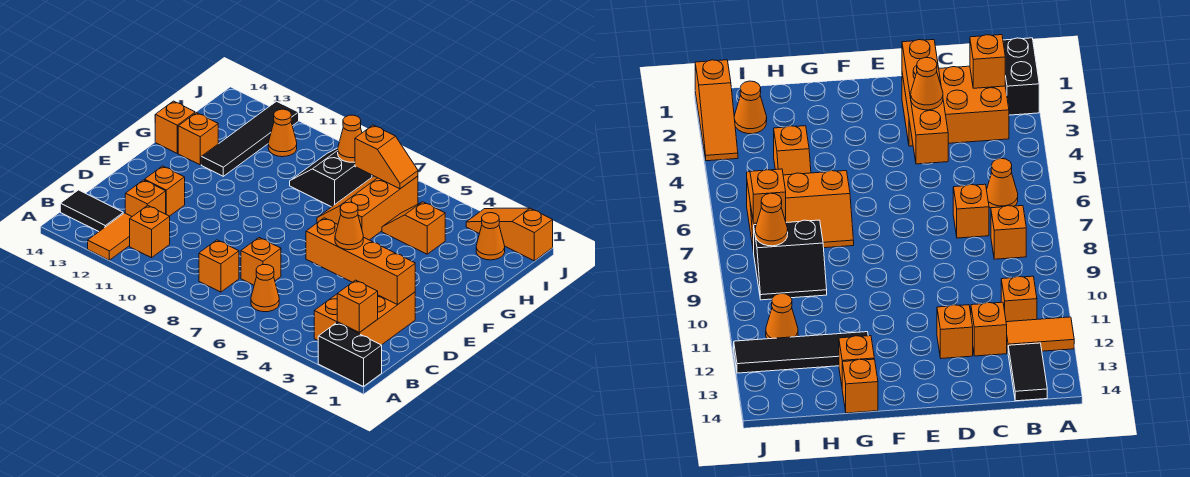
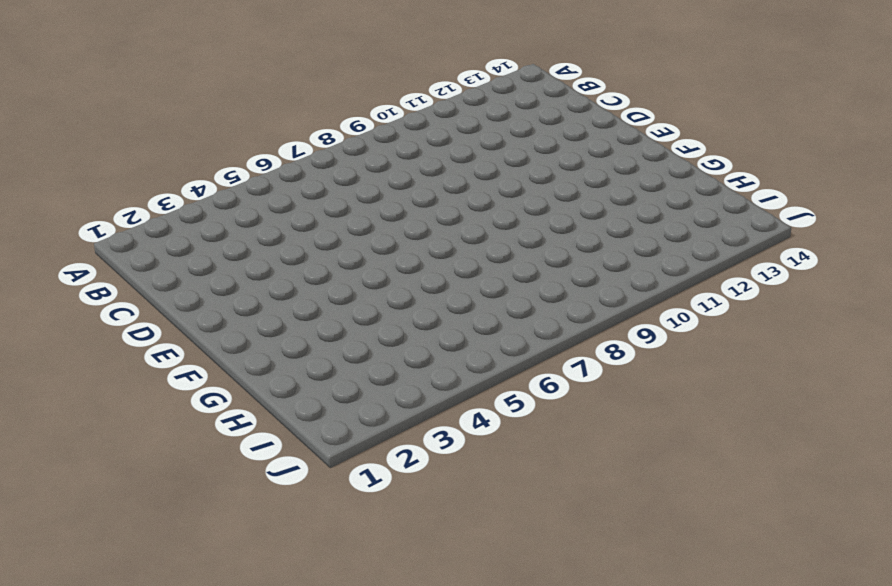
none -> black brick A1:A2 level 1
none -> orange tile A12:B12 level 1
none -> orange brick B2:D3 level 1

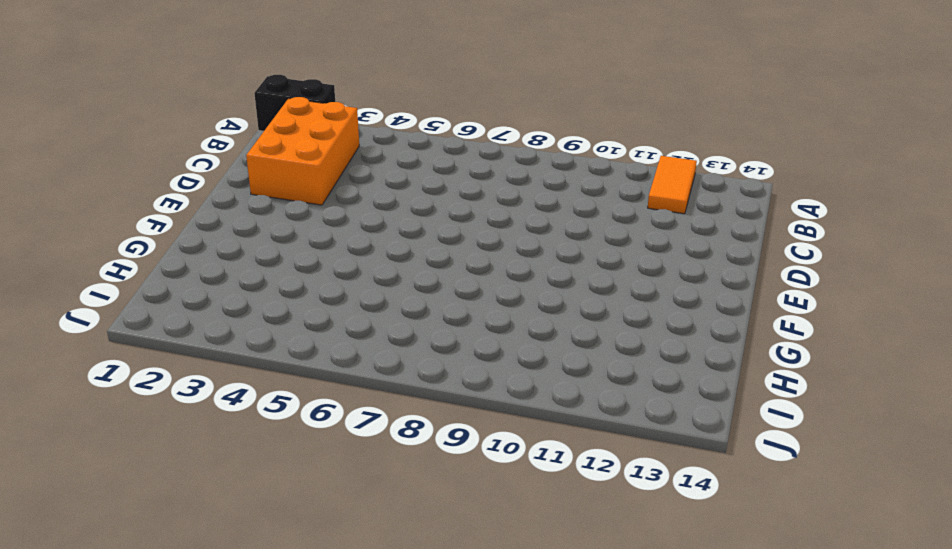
none -> orange cone B6 level 1
none -> orange brick B8 level 1
none -> orange brick B11 level 1

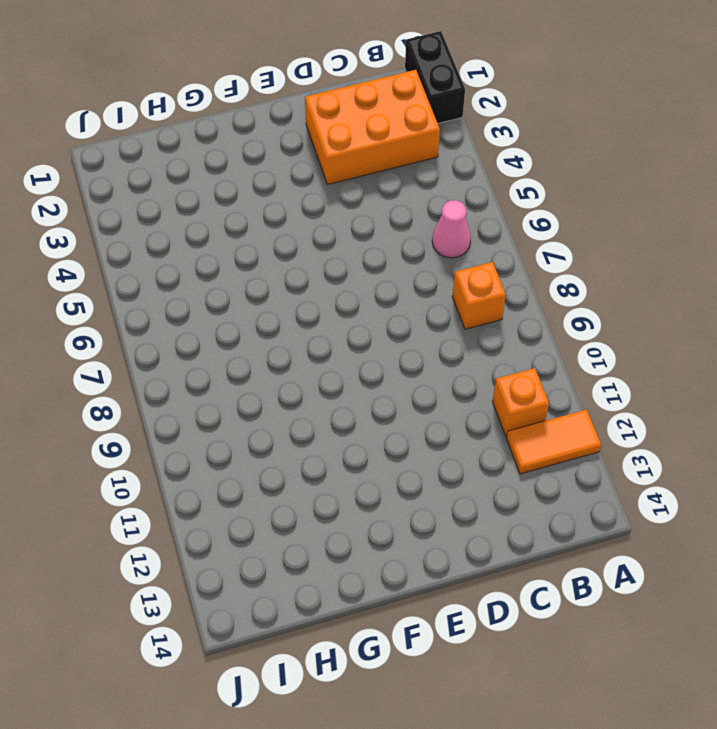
pink cone B6 level 1 -> orange cone B6 level 1
none -> black tile B13:B14 level 1
none -> orange brick C7 level 1
none -> orange brick C12 level 1

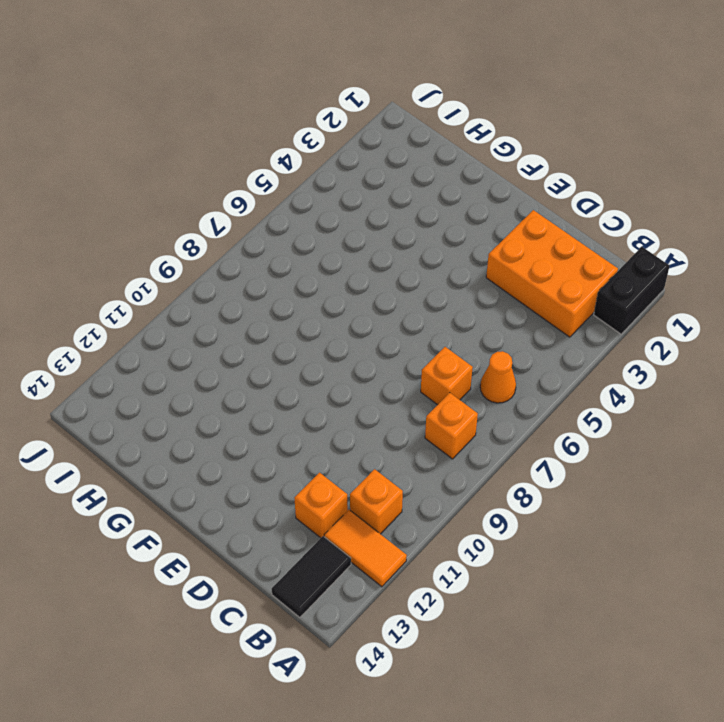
none -> orange brick D12 level 1
none -> orange slope G6:I7 level 1 top 6
none -> black tile G12:J12 level 1

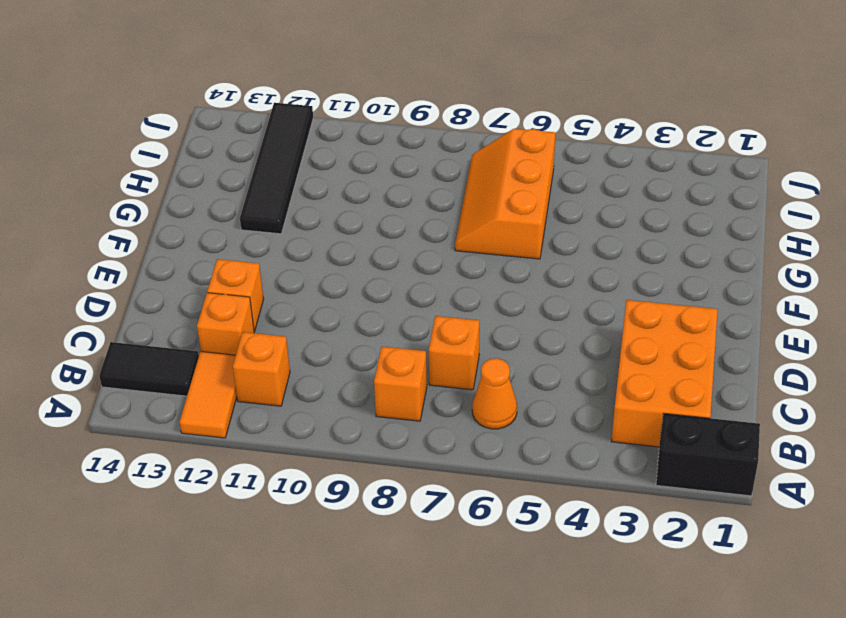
none -> orange brick G13 level 1
none -> orange brick G14 level 1
none -> orange slope H4:H5 level 1 top 4

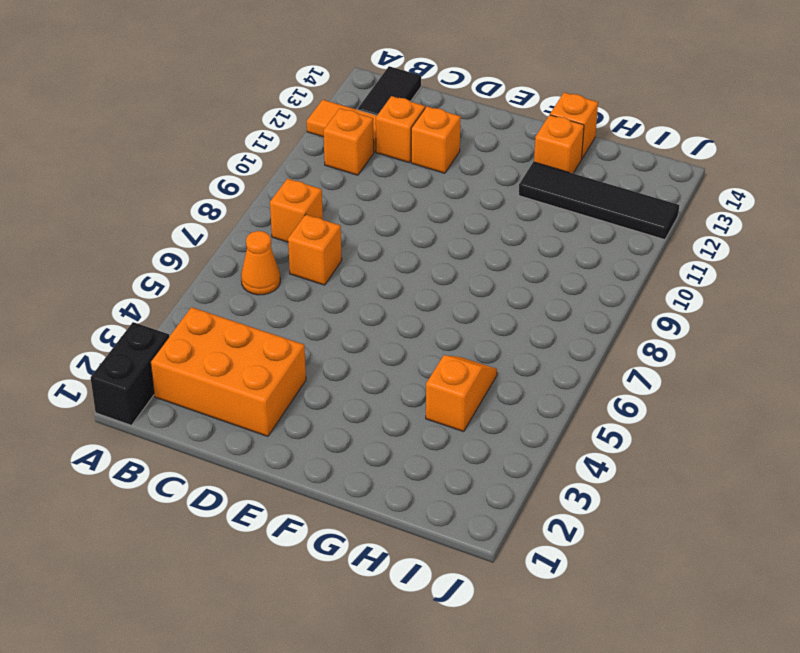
none -> orange slope G6:I7 level 1 top 6
none -> black slope H8:I9 level 1 top 8
none -> orange cone I2 level 1

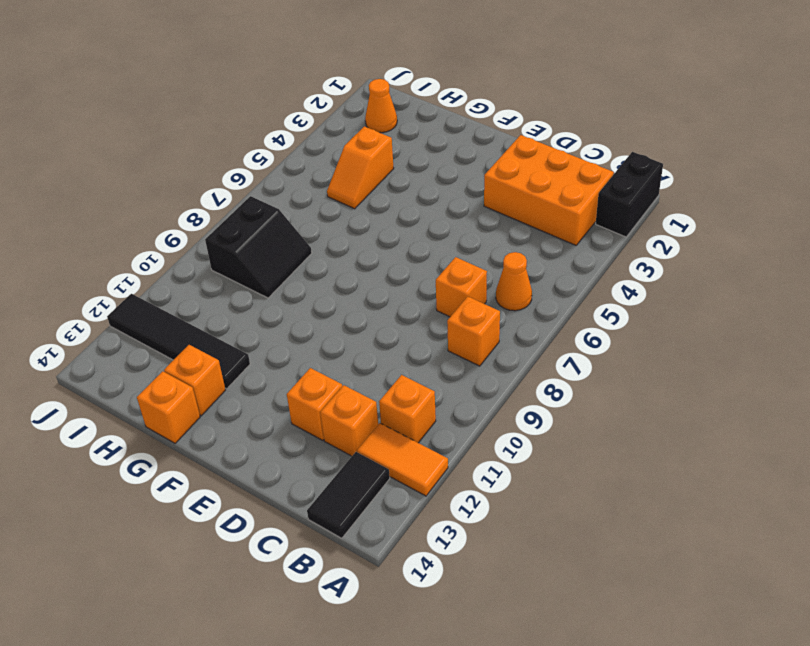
black slope H8:I9 level 1 top I -> black slope H8:I9 level 1 top 8
none -> orange slope G6:I7 level 1 top 6
none -> orange cone I11 level 1
none -> orange slope J1:J3 level 1 top 1

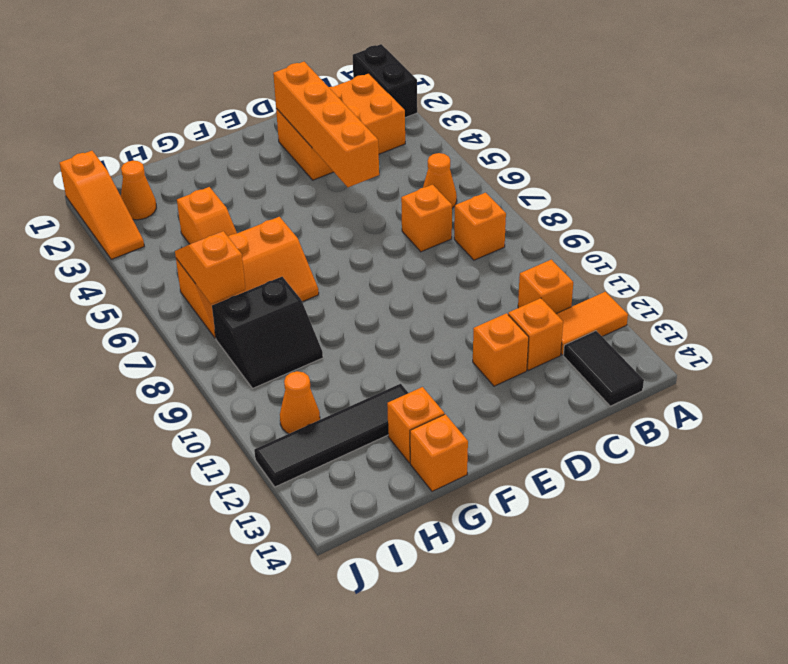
none -> orange brick B2 level 2
none -> orange cone I8 level 2
none -> orange cone D4 level 3

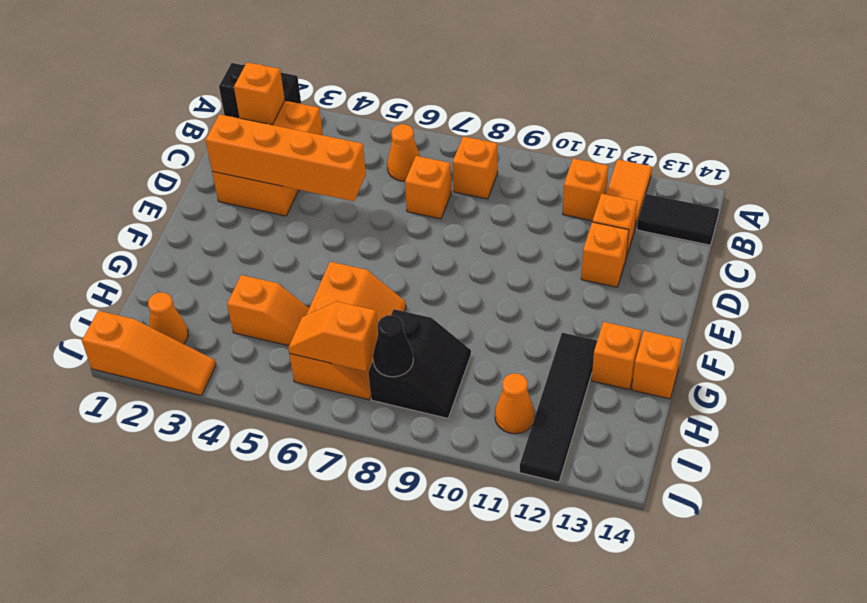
black cone I8 level 2 -> orange cone I8 level 2
none -> orange cone D4 level 3

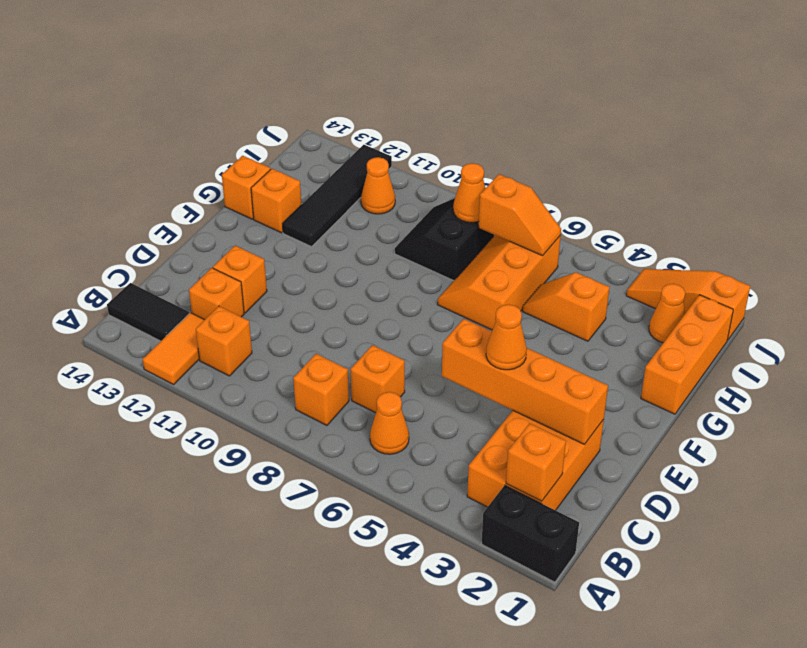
orange brick G1:I1 level 1 -> none

